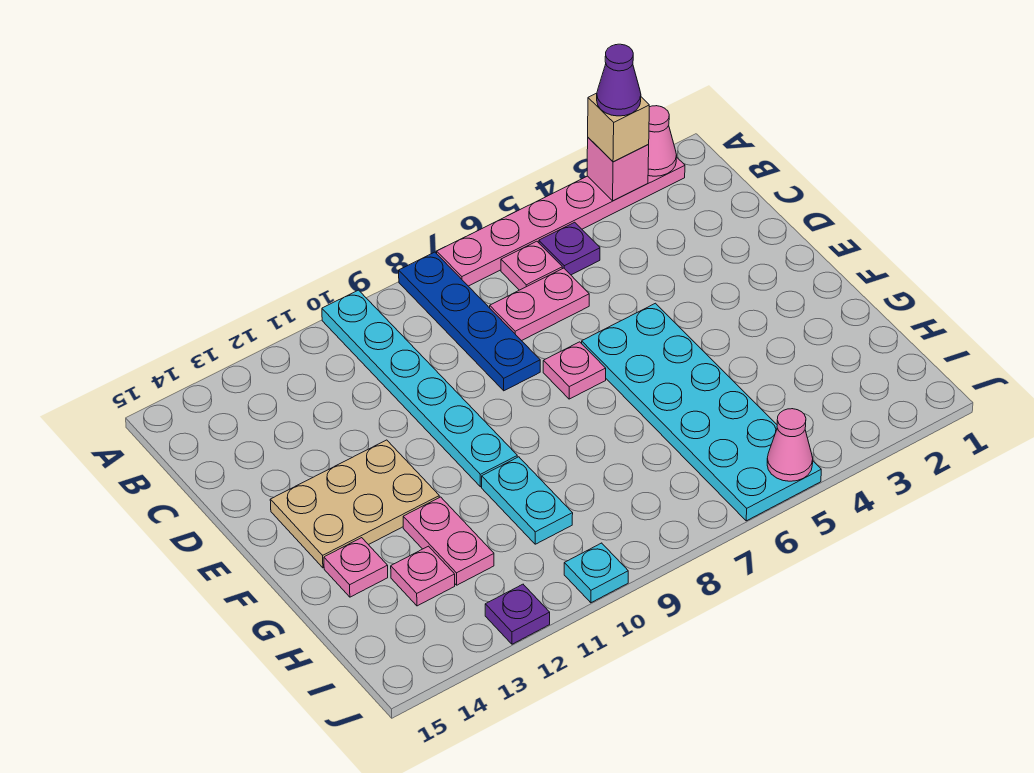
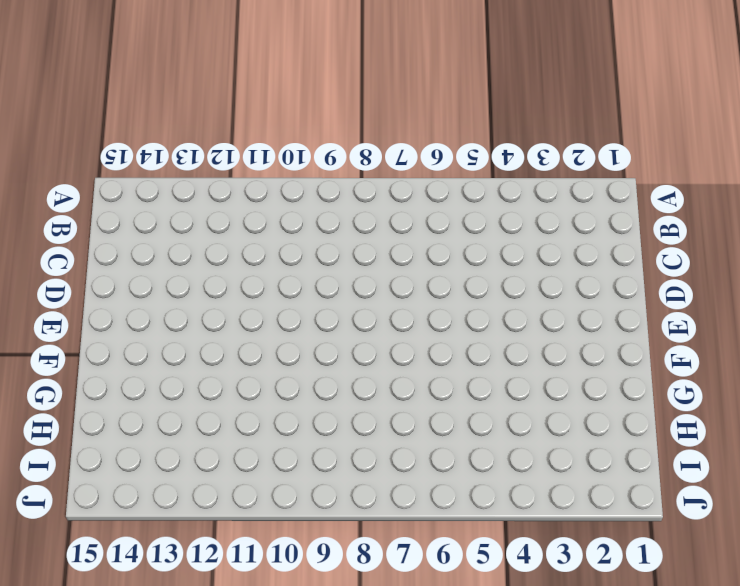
none -> pink plate A2:A7 level 1
none -> blue plate A8:D8 level 1
none -> cyan plate A10:F10 level 1

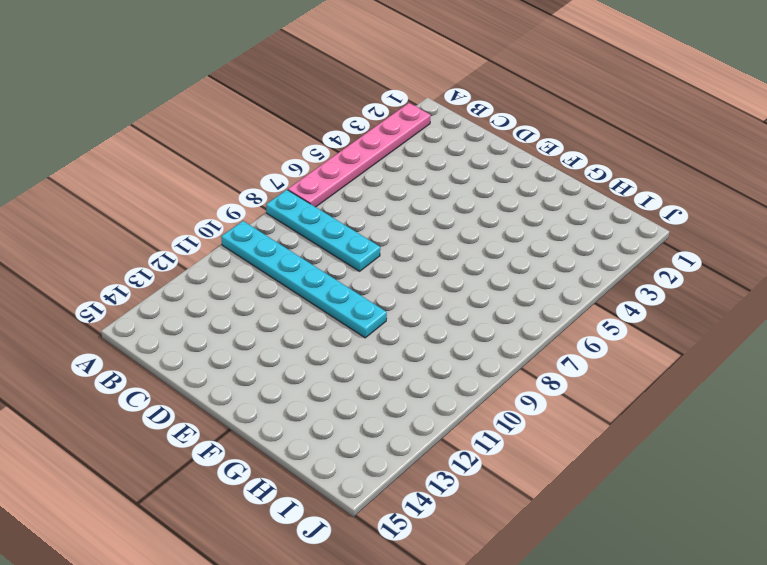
cyan plate A8:D8 level 1 -> blue plate A8:D8 level 1
none -> purple plate B5 level 1
none -> pink plate B6 level 1
none -> pink plate C6:C7 level 1

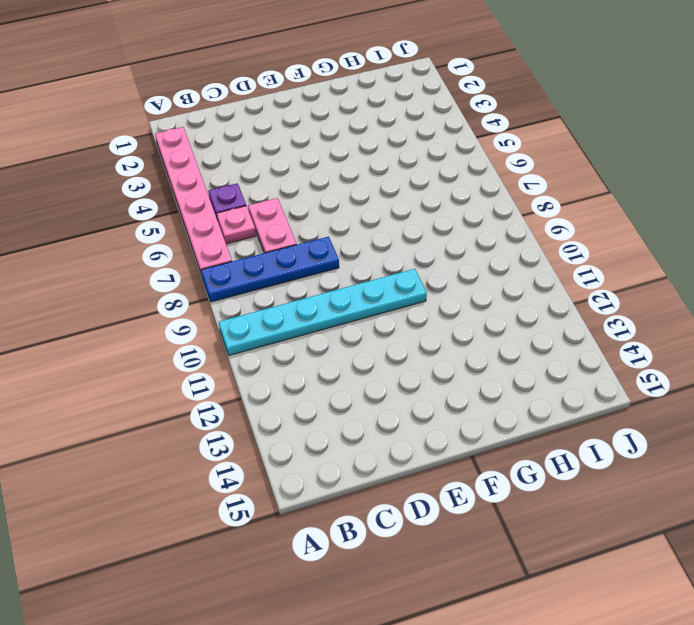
none -> cyan plate E5:J6 level 1
none -> pink plate E7 level 1
none -> tan plate E12:F14 level 1

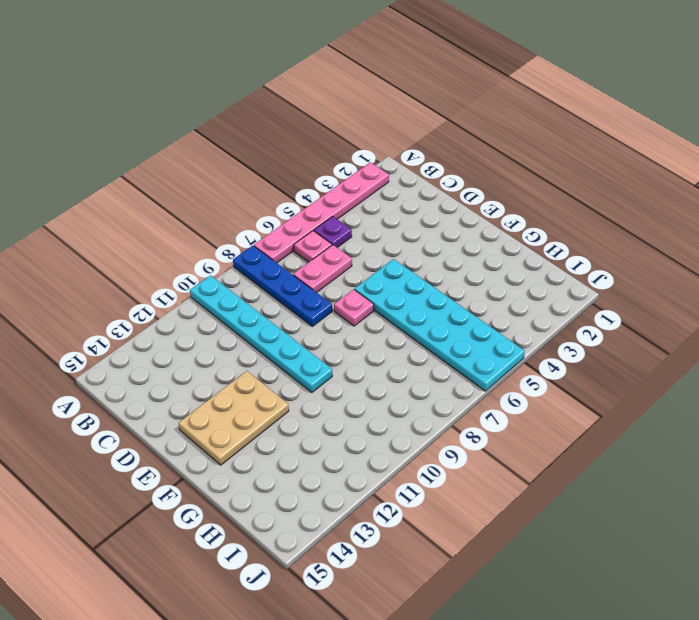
none -> cyan plate G10:H10 level 1
none -> pink plate G12:H12 level 1
none -> pink plate G14 level 1

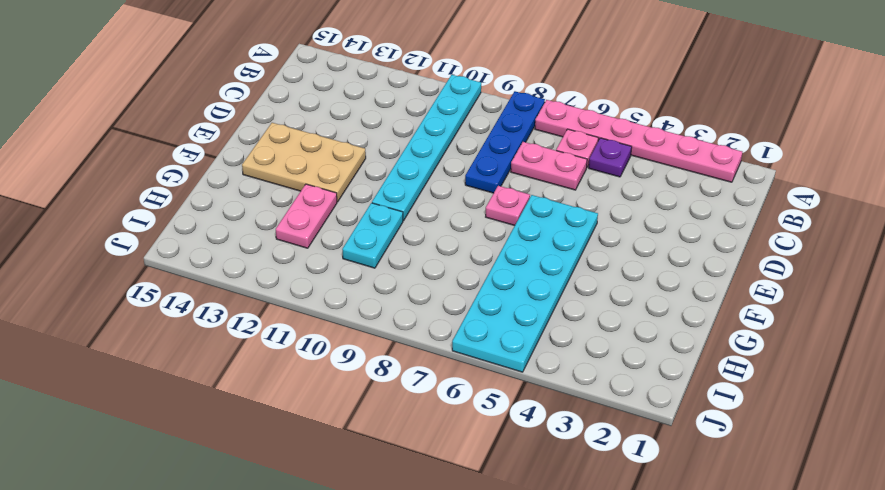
none -> pink plate G14 level 1
none -> pink plate H13 level 1
none -> cyan plate J10 level 1

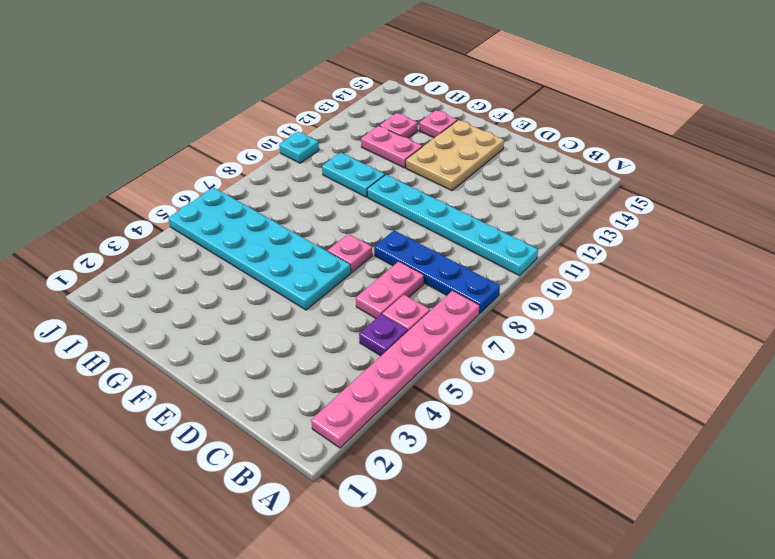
none -> purple plate J12 level 1
none -> pink cone A2 level 2
none -> pink brick A3 level 2

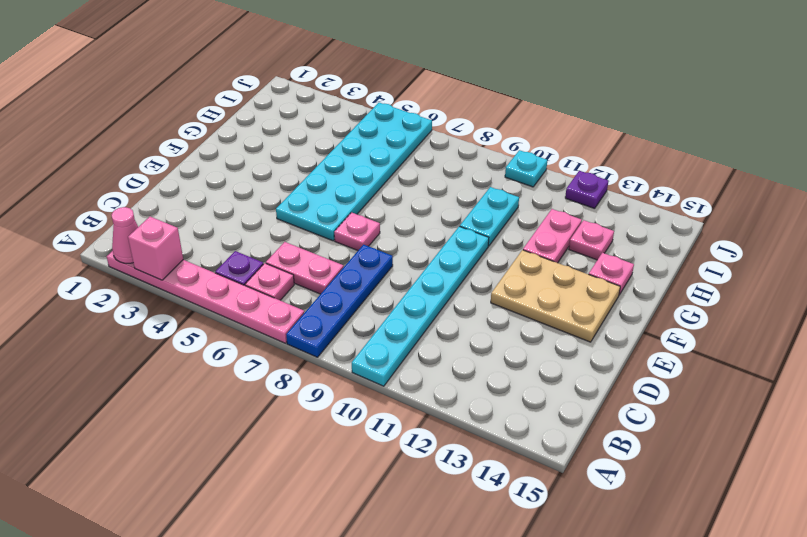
none -> pink cone J5 level 2
none -> tan brick A3 level 3
none -> purple cone A3 level 4

